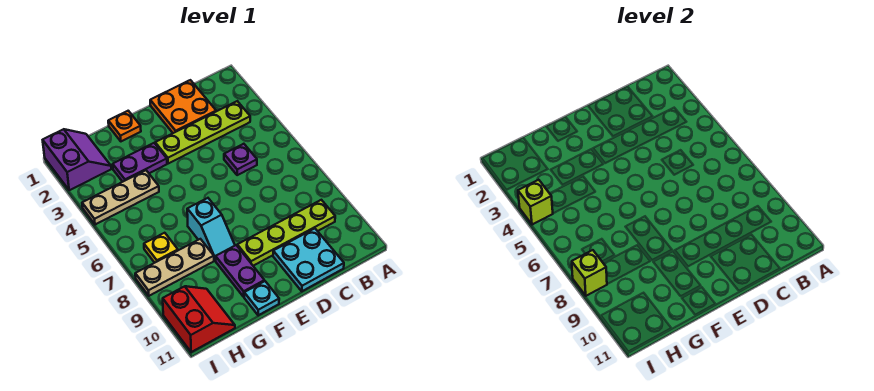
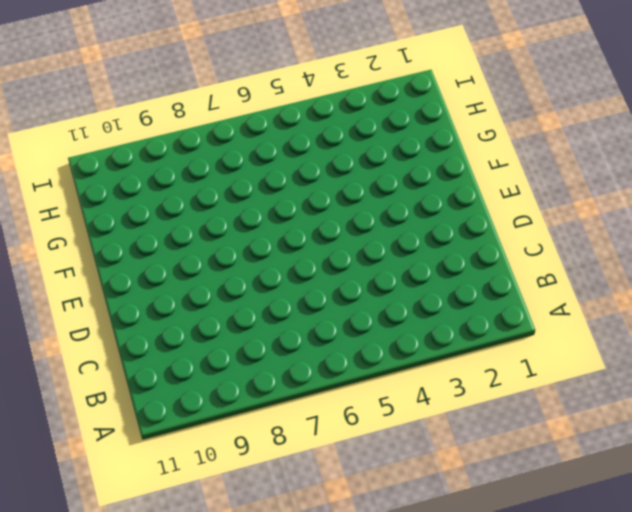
none -> lime plate B3:E3 level 1
none -> lime plate B9:E9 level 1
none -> orange plate C1:D2 level 1

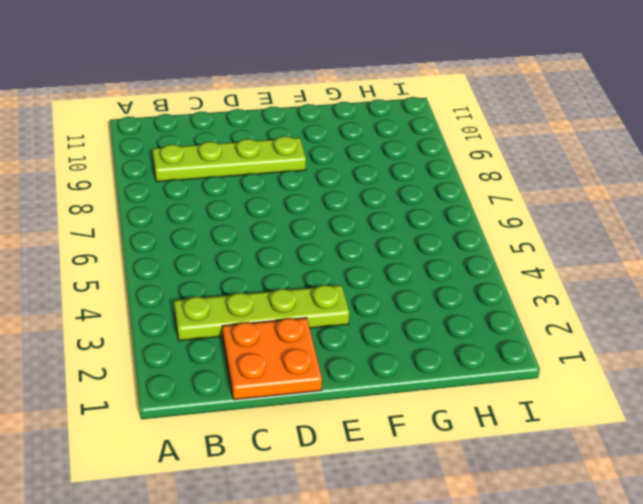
none -> purple plate C5 level 1
none -> cyan plate C10:D11 level 1
none -> orange plate F1 level 1

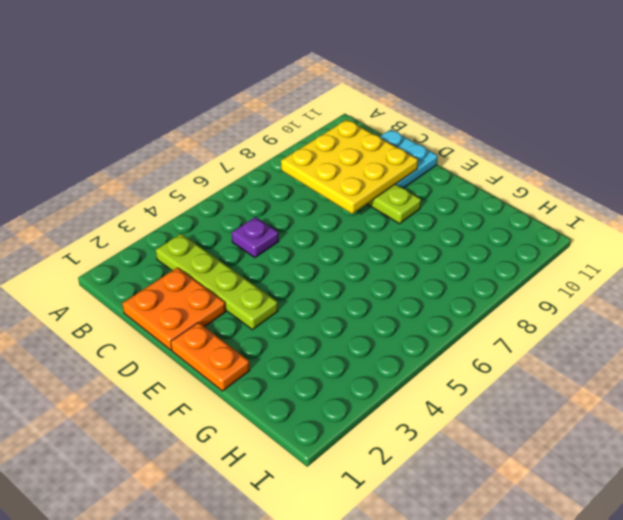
yellow plate B8:D10 level 2 -> none
orange plate E1:F1 level 1 -> orange plate F1 level 1
none -> purple plate F3:G3 level 1
none -> cyan slope F7:F8 level 1 top 7
none -> purple plate F9:F10 level 1

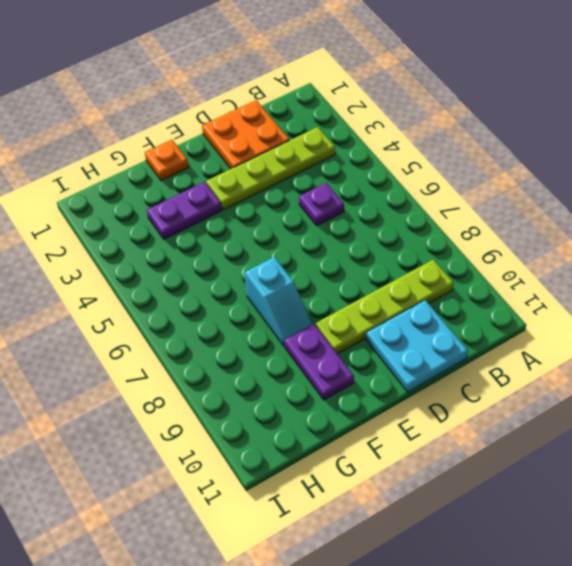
none -> cyan plate F11 level 1
none -> tan plate G4:I4 level 1
none -> tan plate G8:I8 level 1

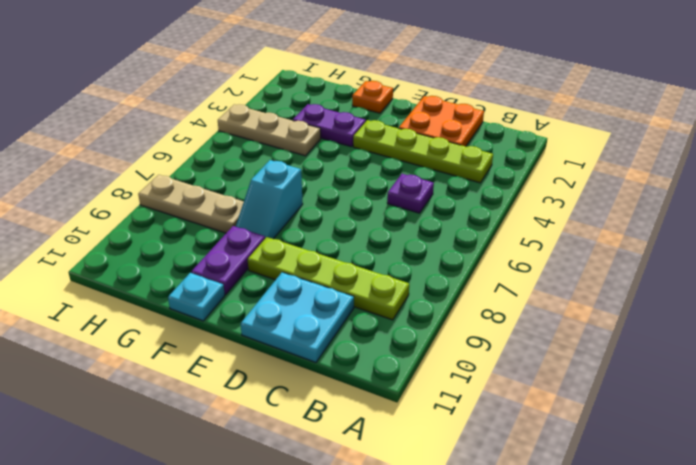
none -> purple slope H1:I2 level 1 top I
none -> yellow plate H7 level 1
none -> red slope H10:I11 level 1 top I

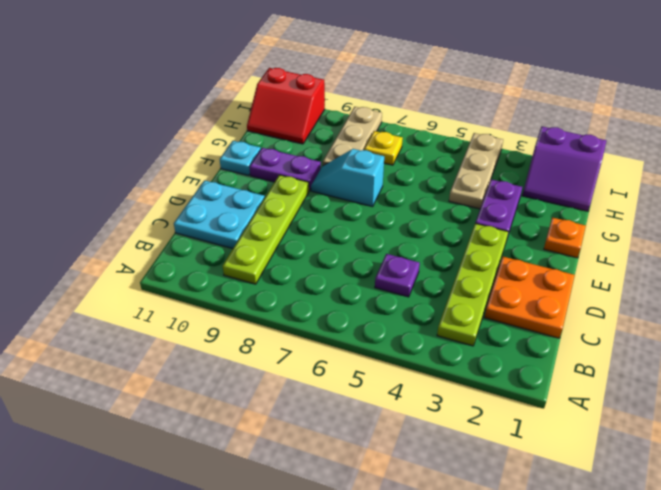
none -> lime brick I4 level 2
none -> lime brick I8 level 2

